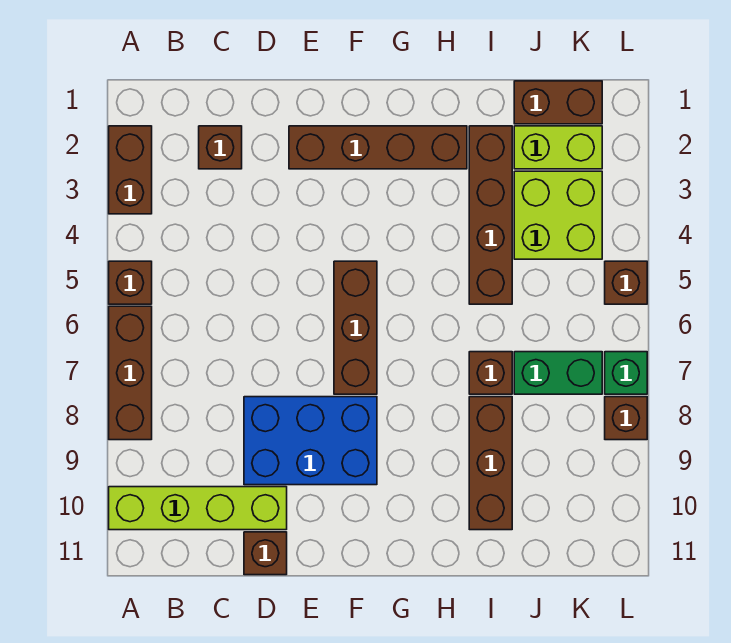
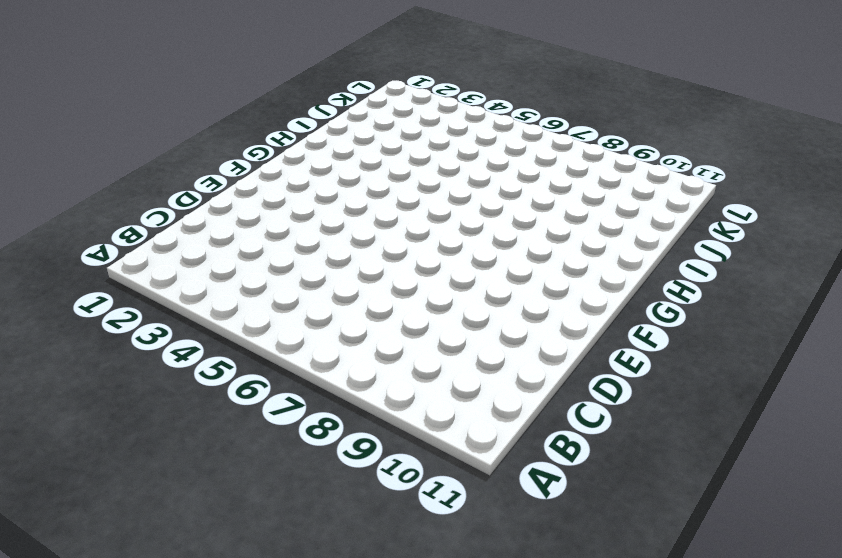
none -> brown brick A2:A3 level 1
none -> brown brick A5 level 1
none -> brown brick A6:A8 level 1

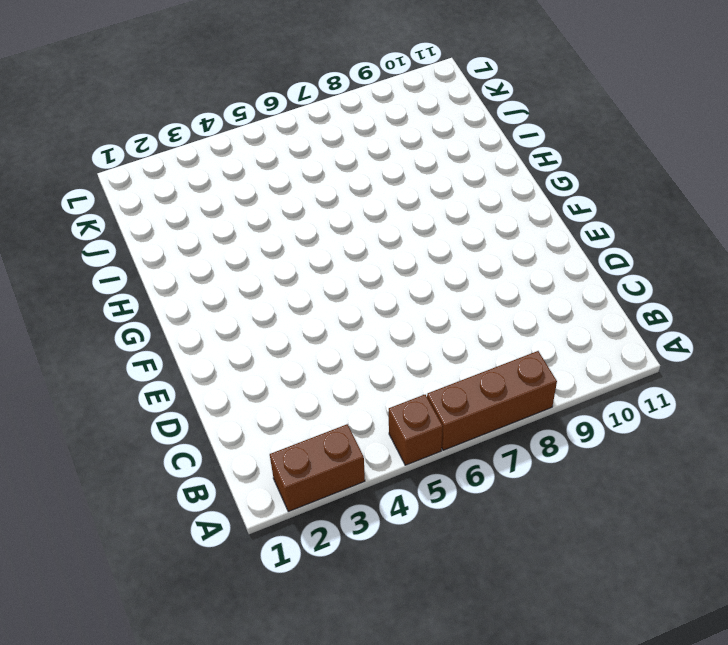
none -> lime brick A10:D10 level 1
none -> brown brick C2 level 1
none -> blue brick D8:F9 level 1

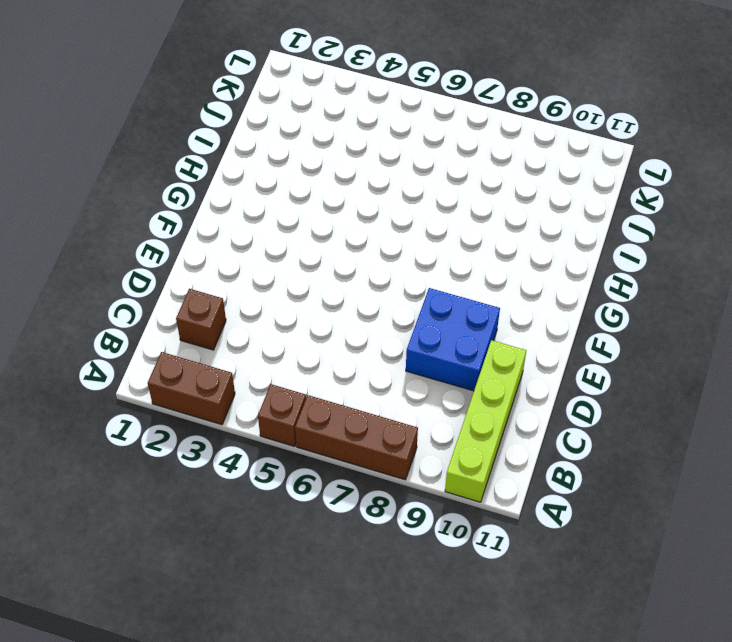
blue brick D8:E9 level 1 -> blue brick D8:F9 level 1
none -> brown brick D11 level 1
none -> brown brick E2:H2 level 1
none -> brown brick F5:F7 level 1

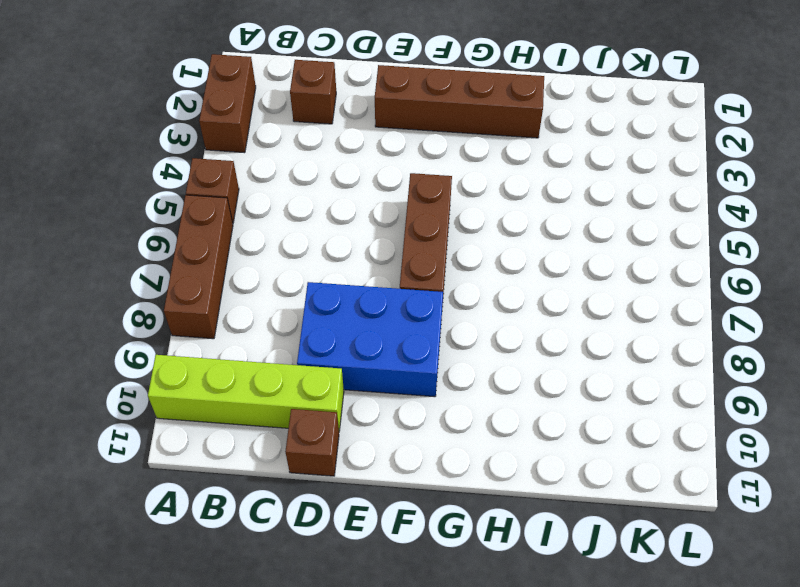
none -> brown brick I2:I5 level 1
none -> brown brick I7 level 1
none -> brown brick I8:I10 level 1

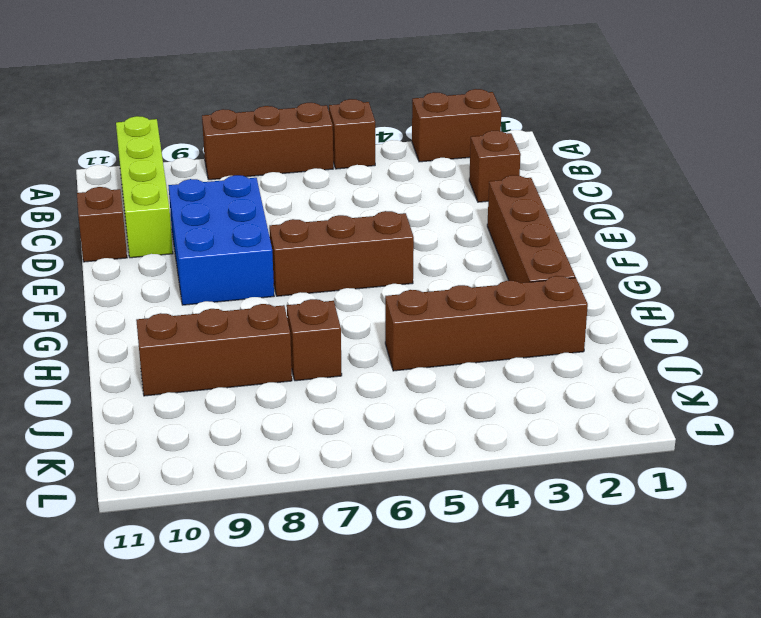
none -> brown brick J1:K1 level 1
none -> lime brick J2:K2 level 1
none -> lime brick J3:K4 level 1

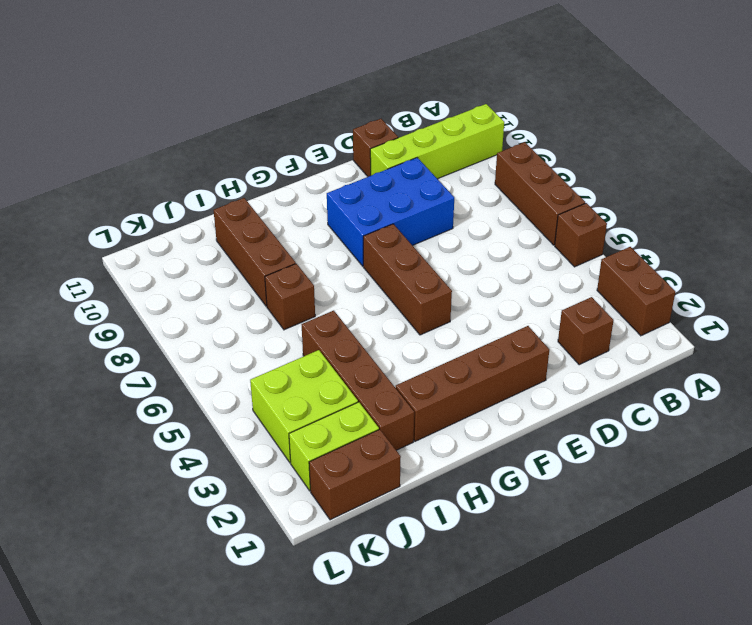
none -> green brick J7:K7 level 1
none -> brown brick L5 level 1
none -> green brick L7 level 1

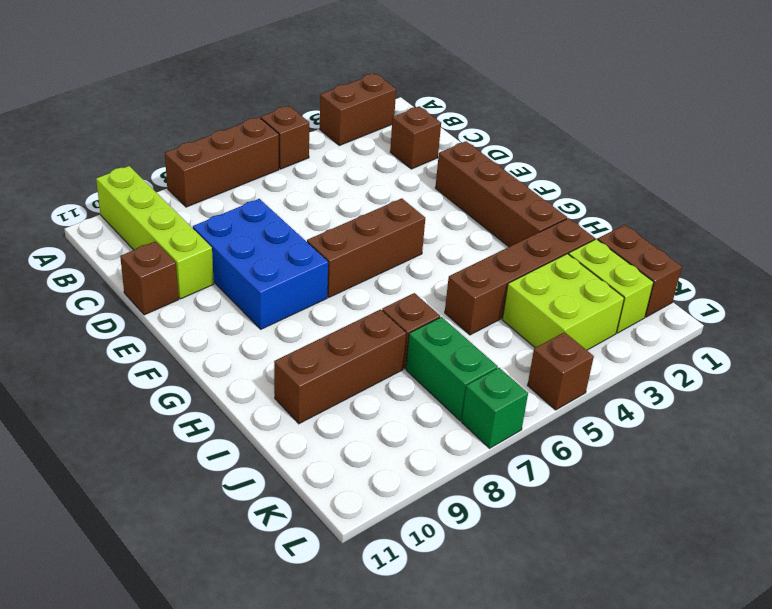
none -> brown brick L8 level 1

